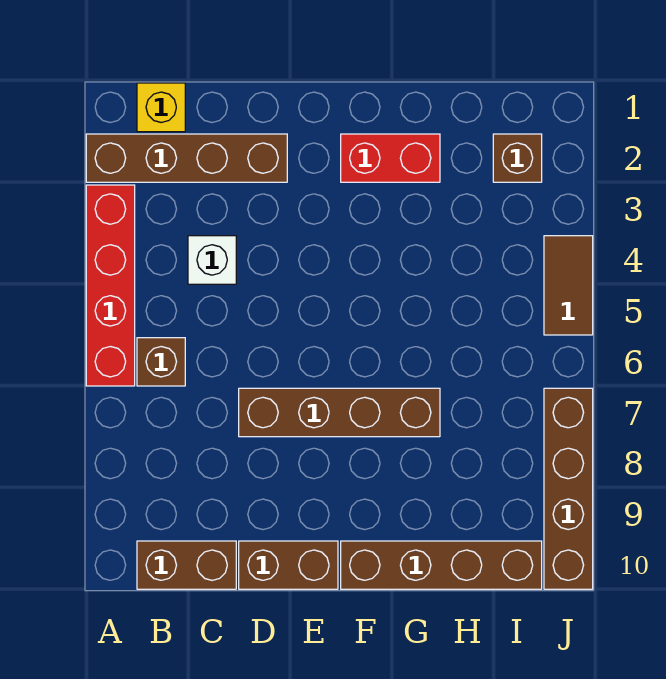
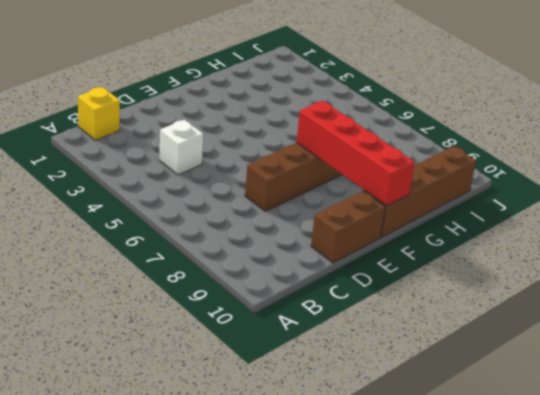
red brick F7:F10 level 2 -> red brick A3:A6 level 1
none -> brown brick A2:D2 level 1
none -> brown brick B6 level 1
none -> brown brick B10:C10 level 1

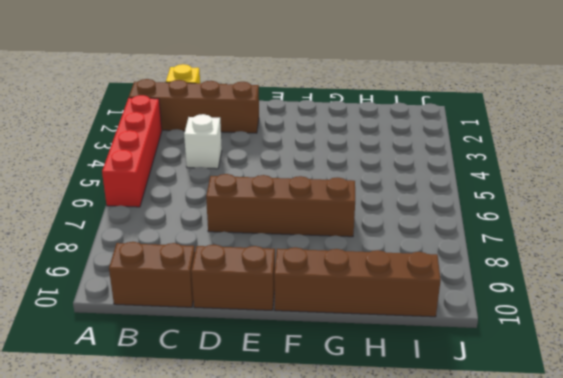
none -> brown brick B6 level 1
none -> red brick F2:G2 level 1
none -> brown brick I2 level 1

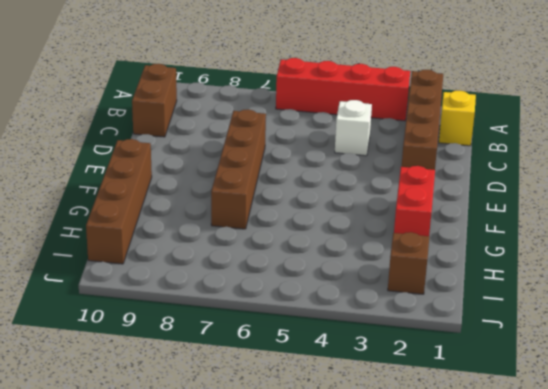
none -> brown brick B6 level 1
none -> brown brick D10:E10 level 1
none -> brown tile J4:J5 level 1

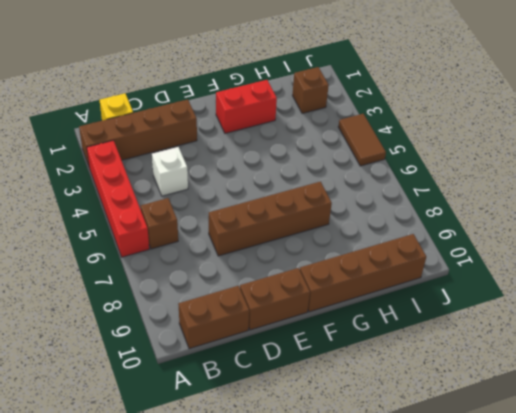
none -> brown brick J7:J10 level 1

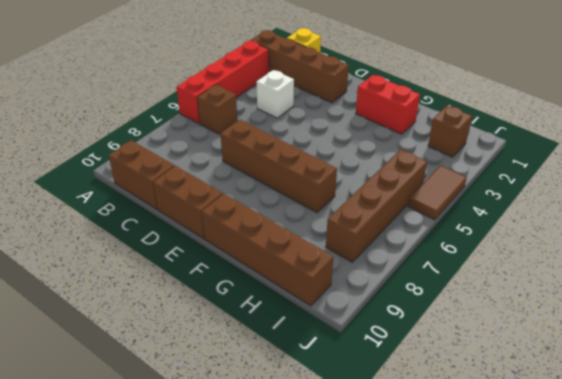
brown brick I5:I8 level 1 -> brown brick J7:J10 level 1

